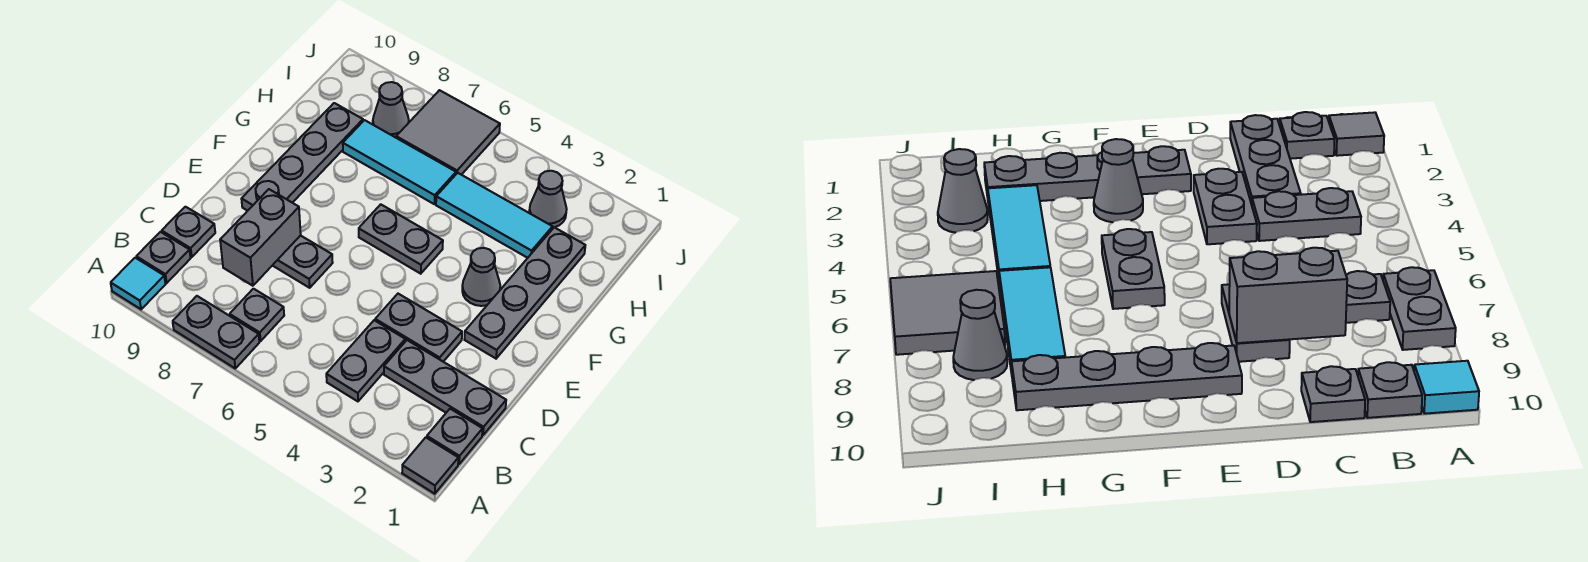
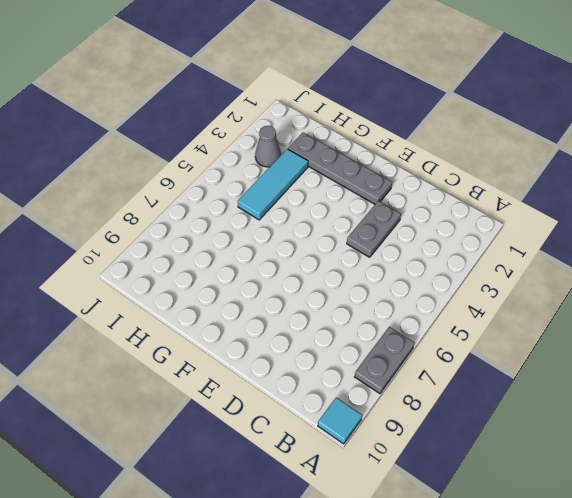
none -> grey tile A1 level 1
none -> grey plate B1 level 1
none -> grey plate B4:C4 level 1

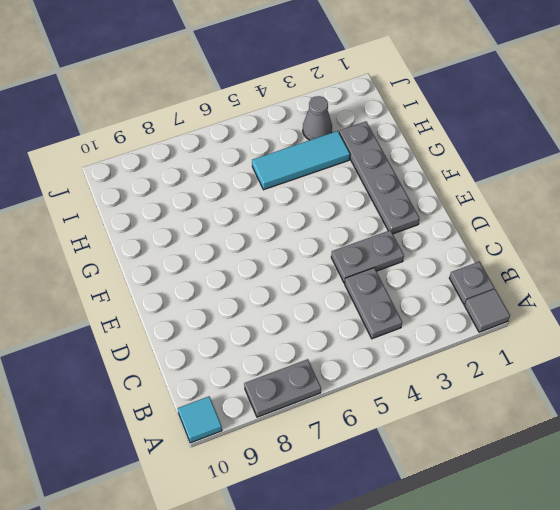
none -> grey plate B7 level 1
none -> grey plate B10 level 1
none -> grey plate C1:C3 level 1

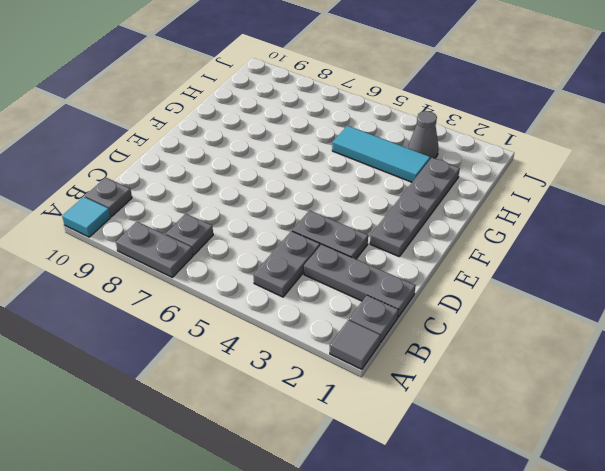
none -> grey plate C10 level 1
none -> grey plate D7:D8 level 1
none -> grey plate E9:H9 level 1

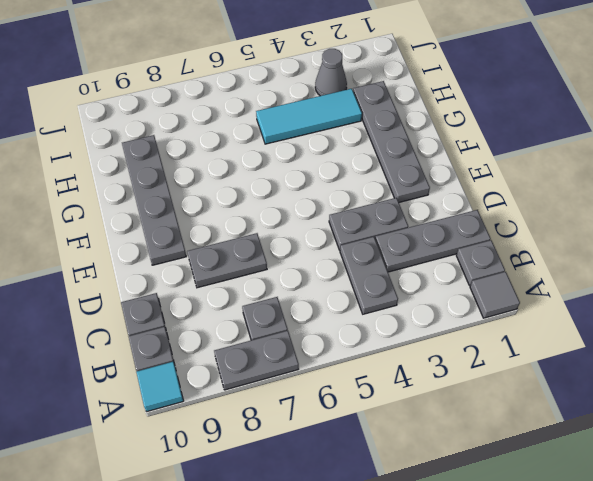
none -> grey cone F3 level 1
none -> grey plate F5:F6 level 1
none -> cyan tile H6:H8 level 1

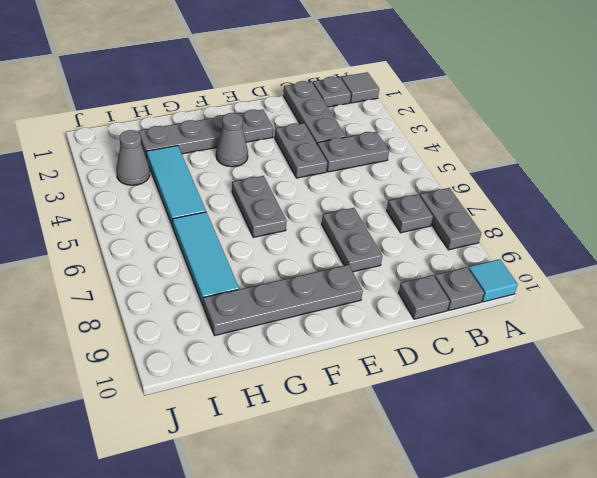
none -> grey tile I6:J7 level 1
none -> grey cone I8 level 1
none -> grey brick C8:D8 level 2

